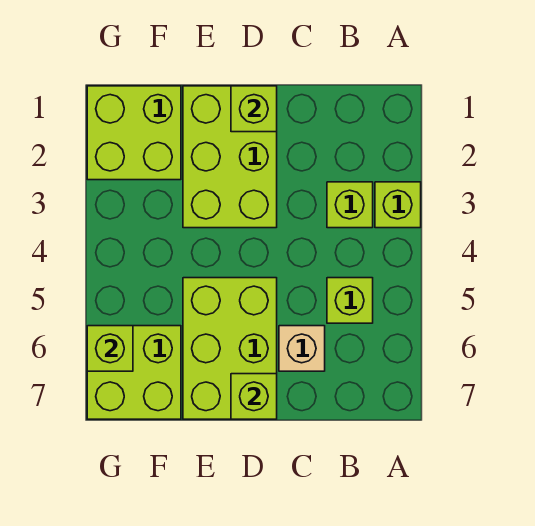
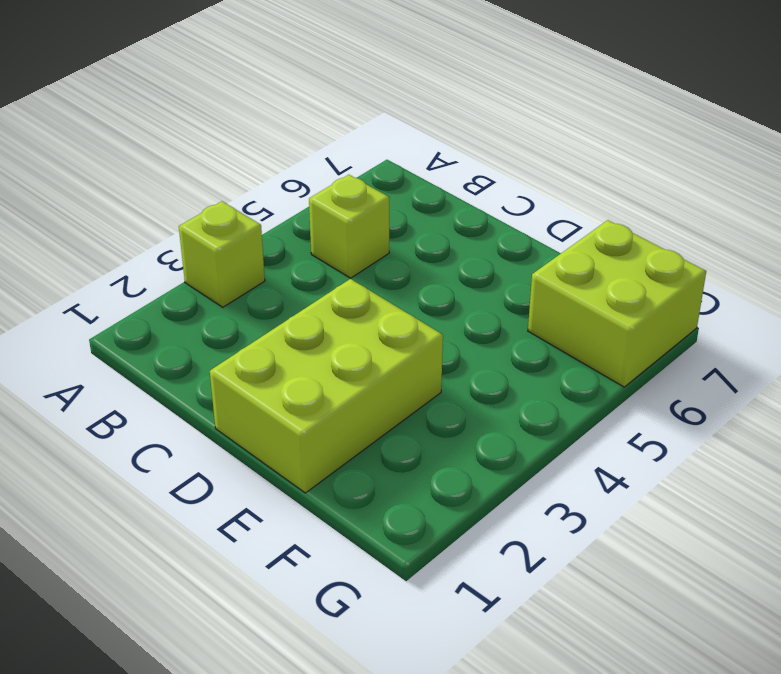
none -> lime brick B3 level 1
none -> tan brick C6 level 1

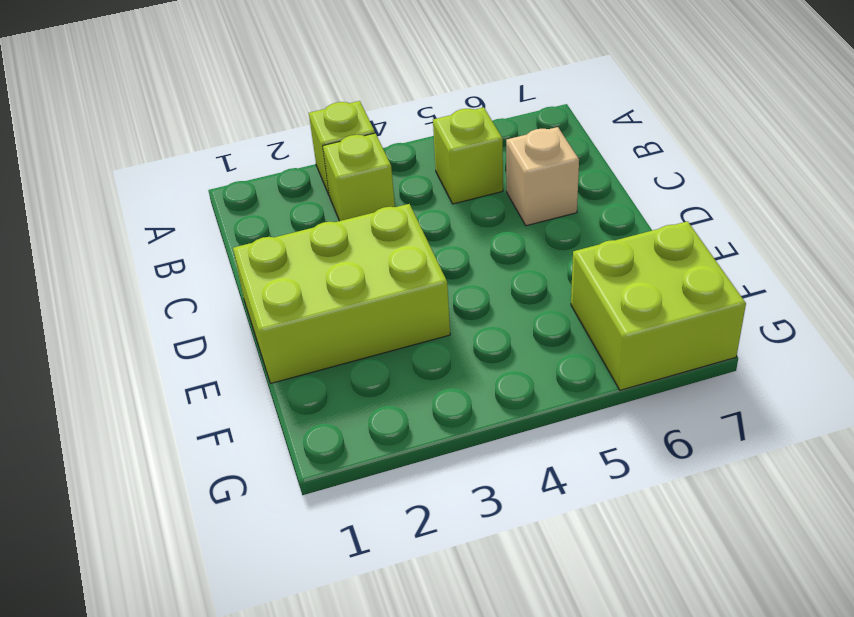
none -> lime brick D5:E7 level 1
none -> lime brick F1:G2 level 1

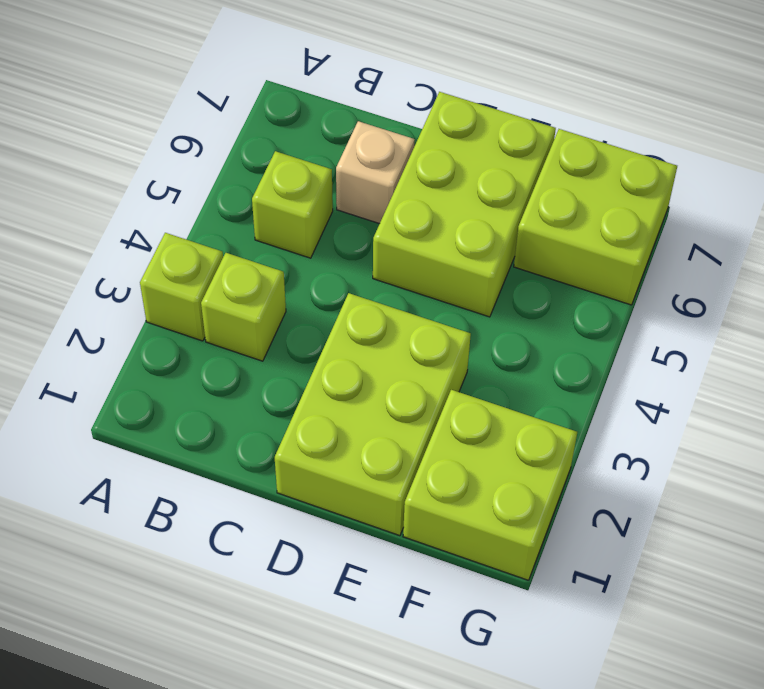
none -> lime brick D1 level 2
none -> lime brick D7 level 2

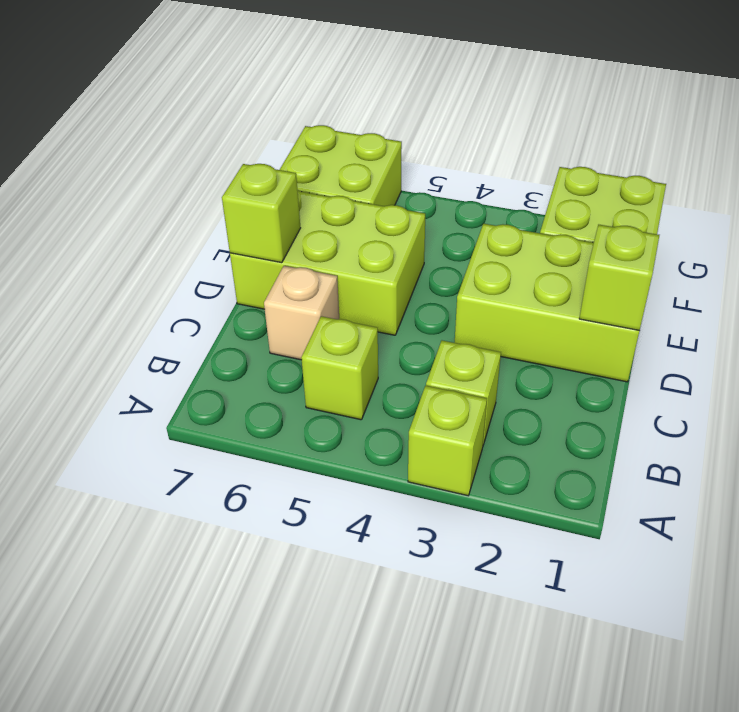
none -> lime brick G6 level 2

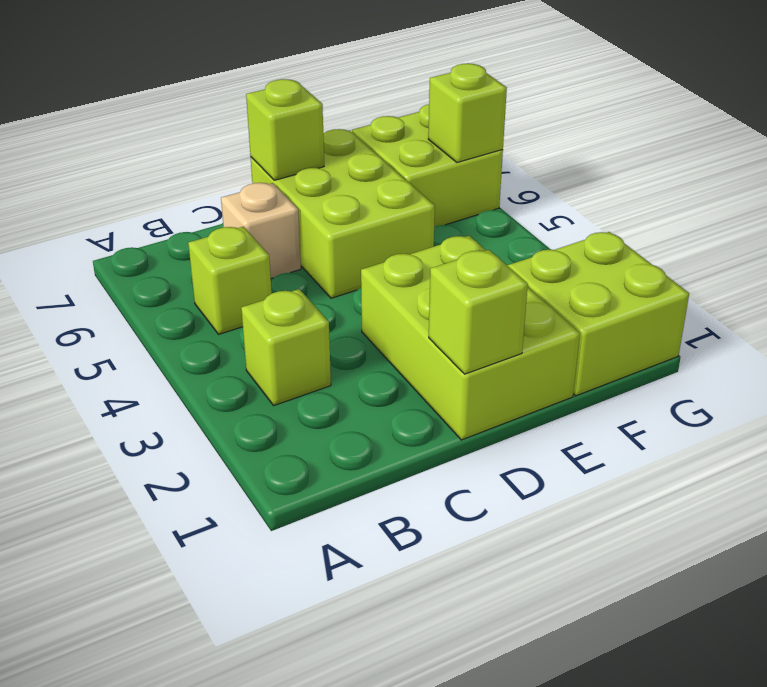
none -> lime brick A3 level 1

